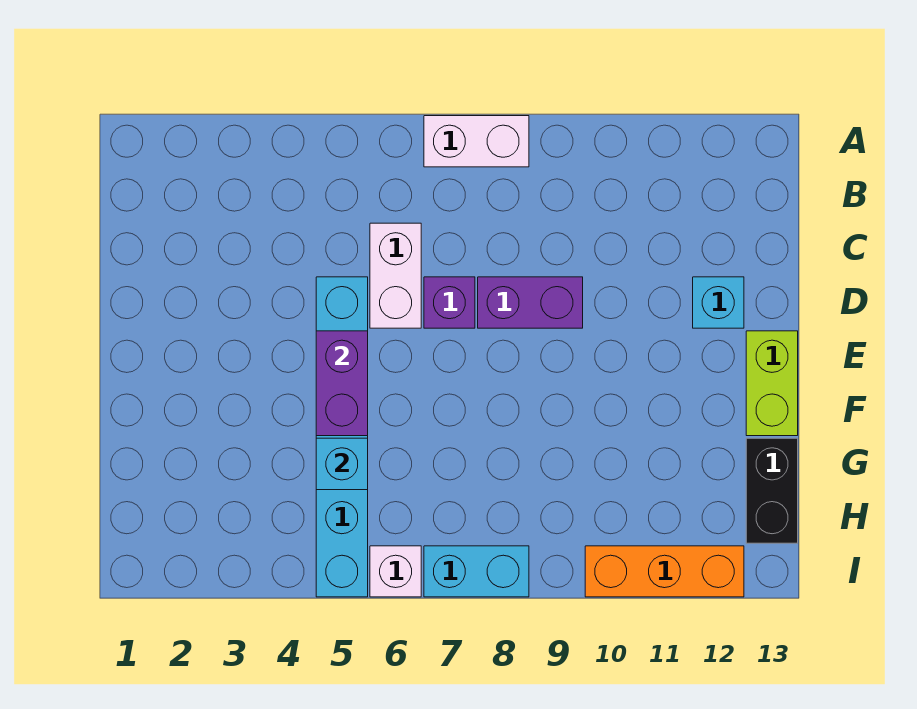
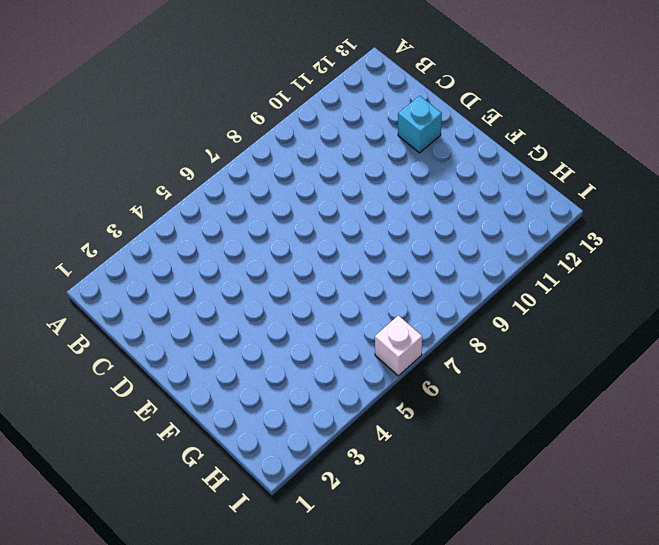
none -> white brick A7:A8 level 1
none -> white brick C6:D6 level 1
none -> cyan brick D5:I5 level 1

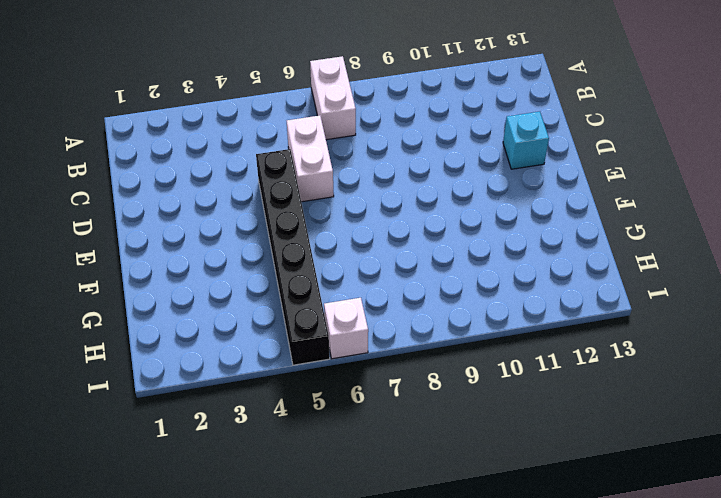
white brick A7:B7 level 1 -> white brick A7:A8 level 1
black brick D5:I5 level 1 -> cyan brick D5:I5 level 1
none -> purple brick D7 level 1
none -> purple brick D8:D9 level 1
none -> lime brick E13:F13 level 1

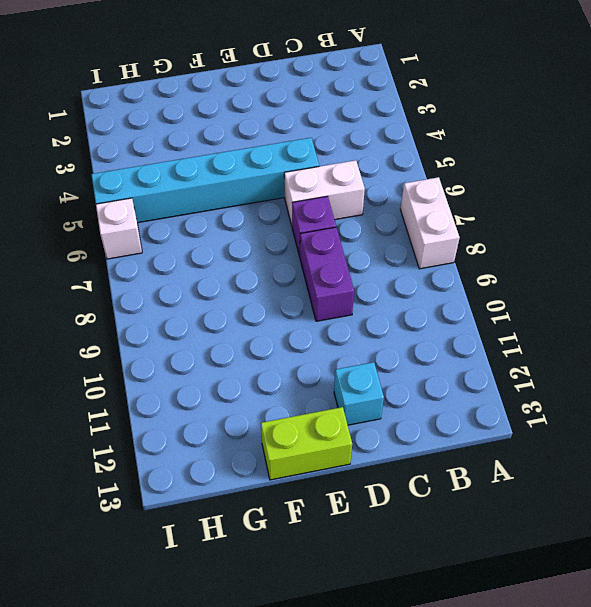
none -> black brick G13:H13 level 1
none -> cyan brick I7:I8 level 1
none -> orange brick I10:I12 level 1

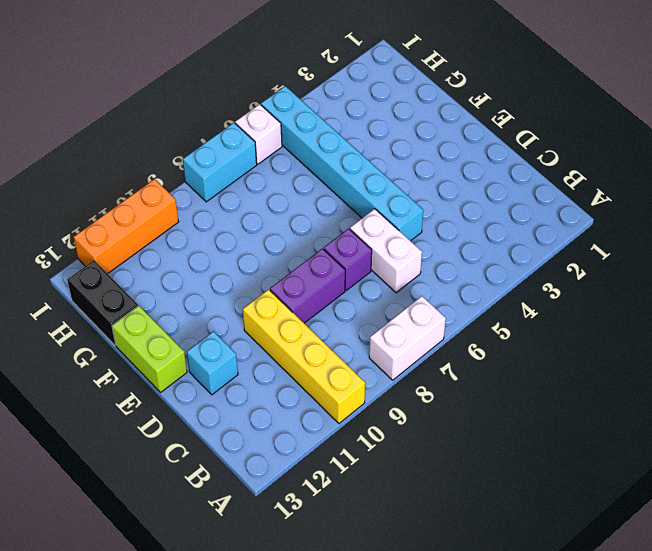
yellow brick A10:D10 level 1 -> none
none -> purple brick E5:F5 level 2
none -> cyan brick G5 level 2

